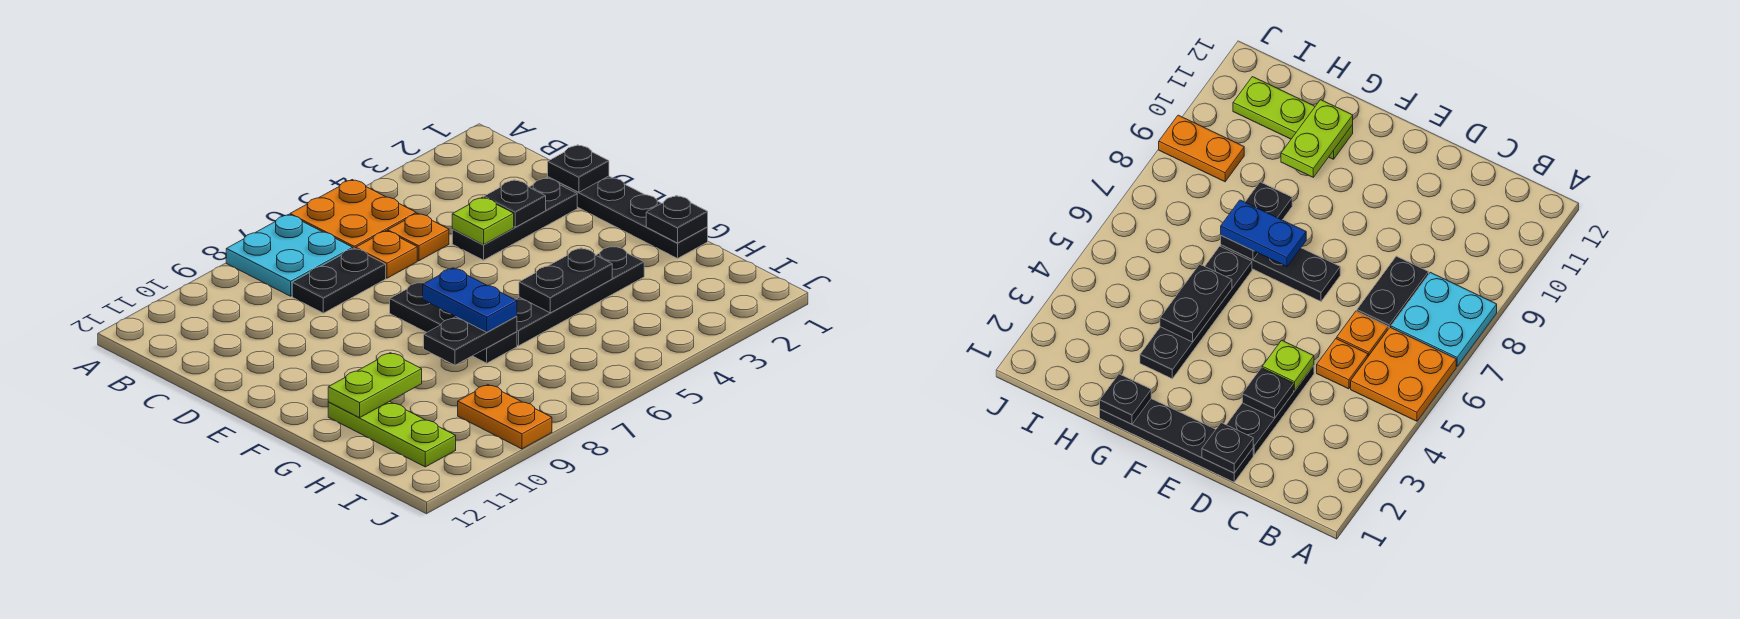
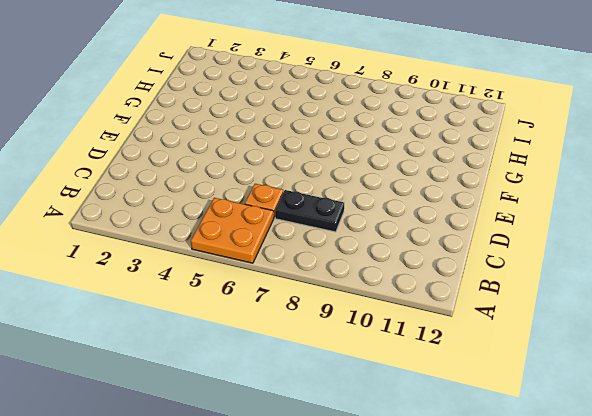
none -> cyan plate A7:B8 level 1
none -> orange plate C5 level 1
none -> black plate D1:G1 level 1

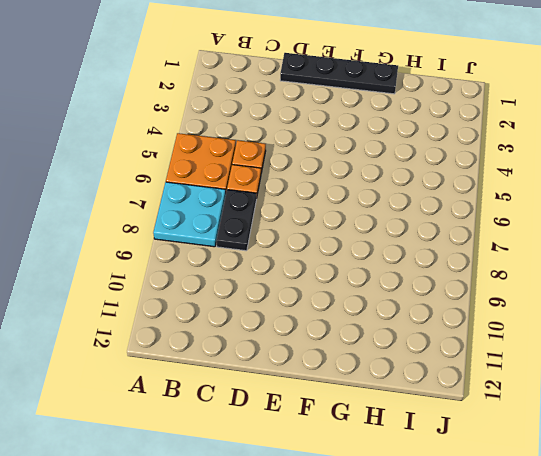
none -> black plate D2:D4 level 1
none -> black plate E7:G7 level 1
none -> black plate G3:G6 level 1

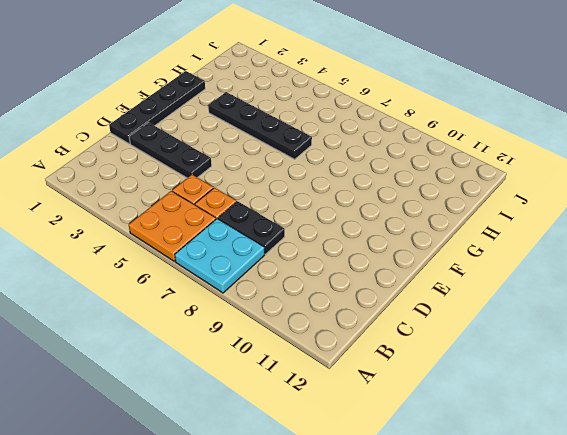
none -> black plate E7:G7 level 1
none -> lime plate G11:I11 level 1
none -> orange plate I9:J9 level 1

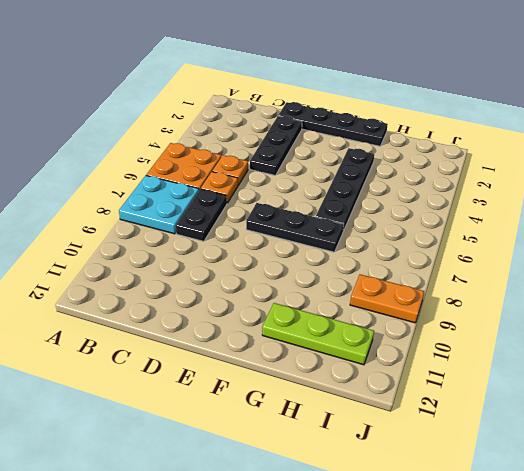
none -> black plate D1 level 2
none -> black plate D3 level 2
none -> lime plate D4 level 2

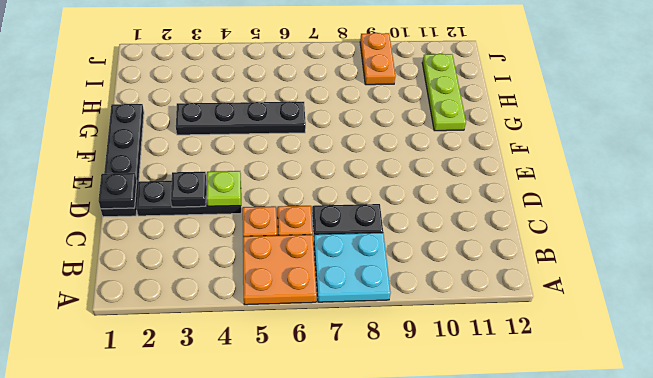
none -> black plate E7:G7 level 1
none -> black plate G1 level 2
none -> black plate G4:G5 level 2

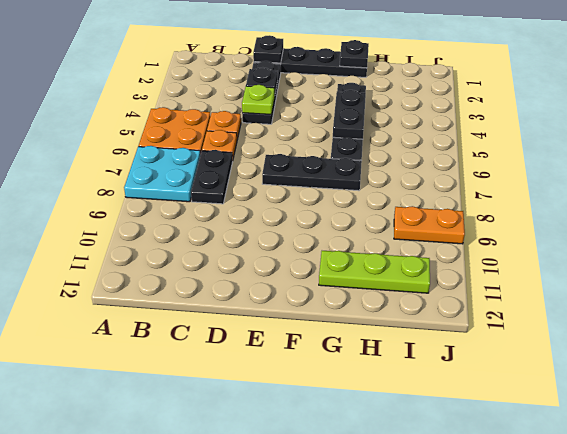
none -> black plate G7:G8 level 2
none -> lime plate G10:G11 level 2
none -> blue plate F7:G7 level 3

